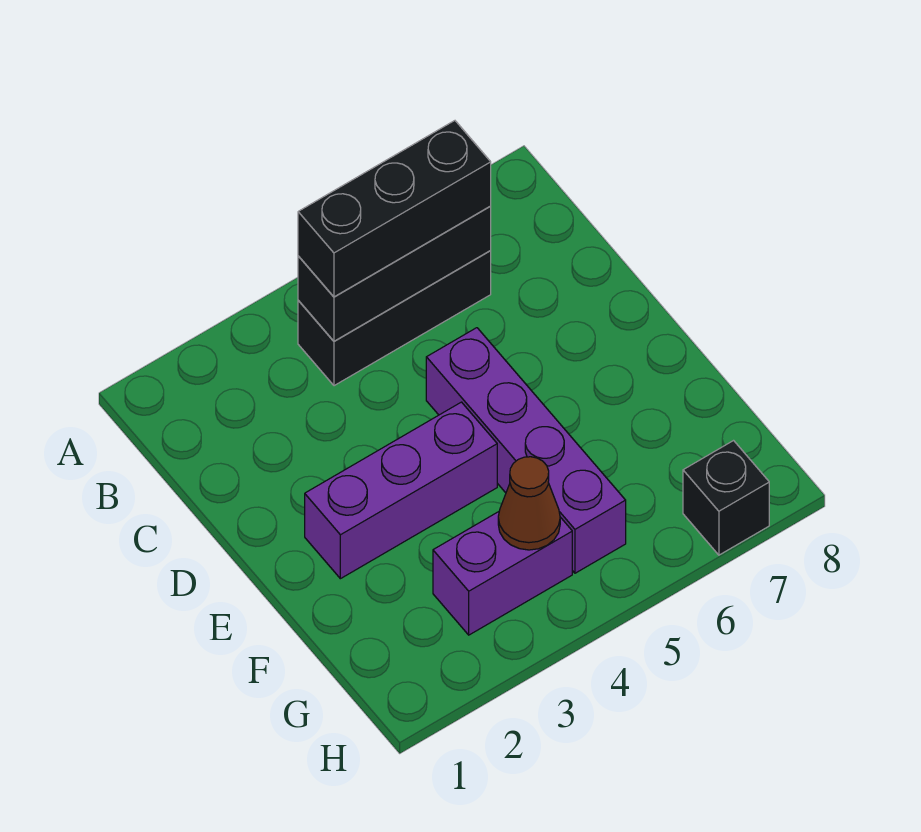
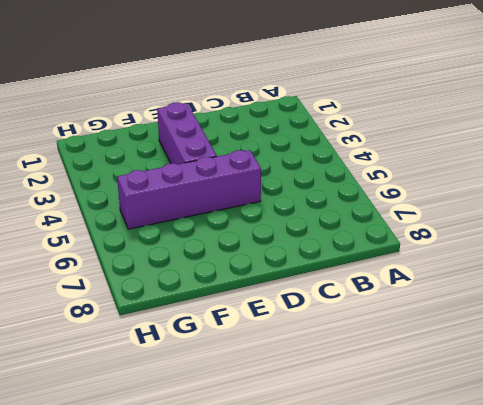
none -> black brick B4:B6 level 1
none -> purple brick G3:G4 level 1

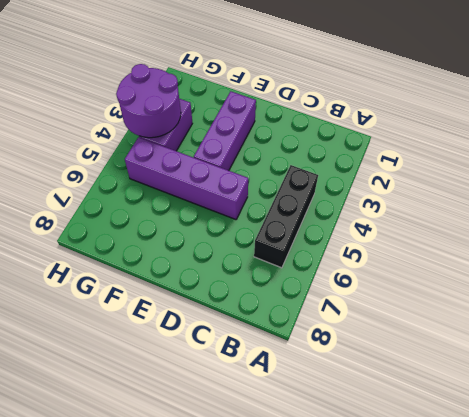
purple round brick G3:H4 level 2 -> brown cone G4 level 2
none -> black brick H7 level 1
none -> black brick B4:B6 level 2

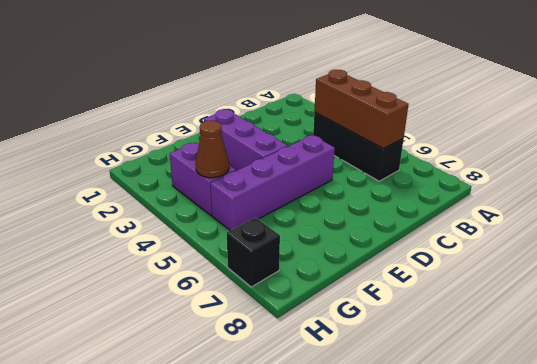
brown brick B4:B6 level 2 -> black brick B4:B6 level 2
none -> black brick B4:B6 level 3

